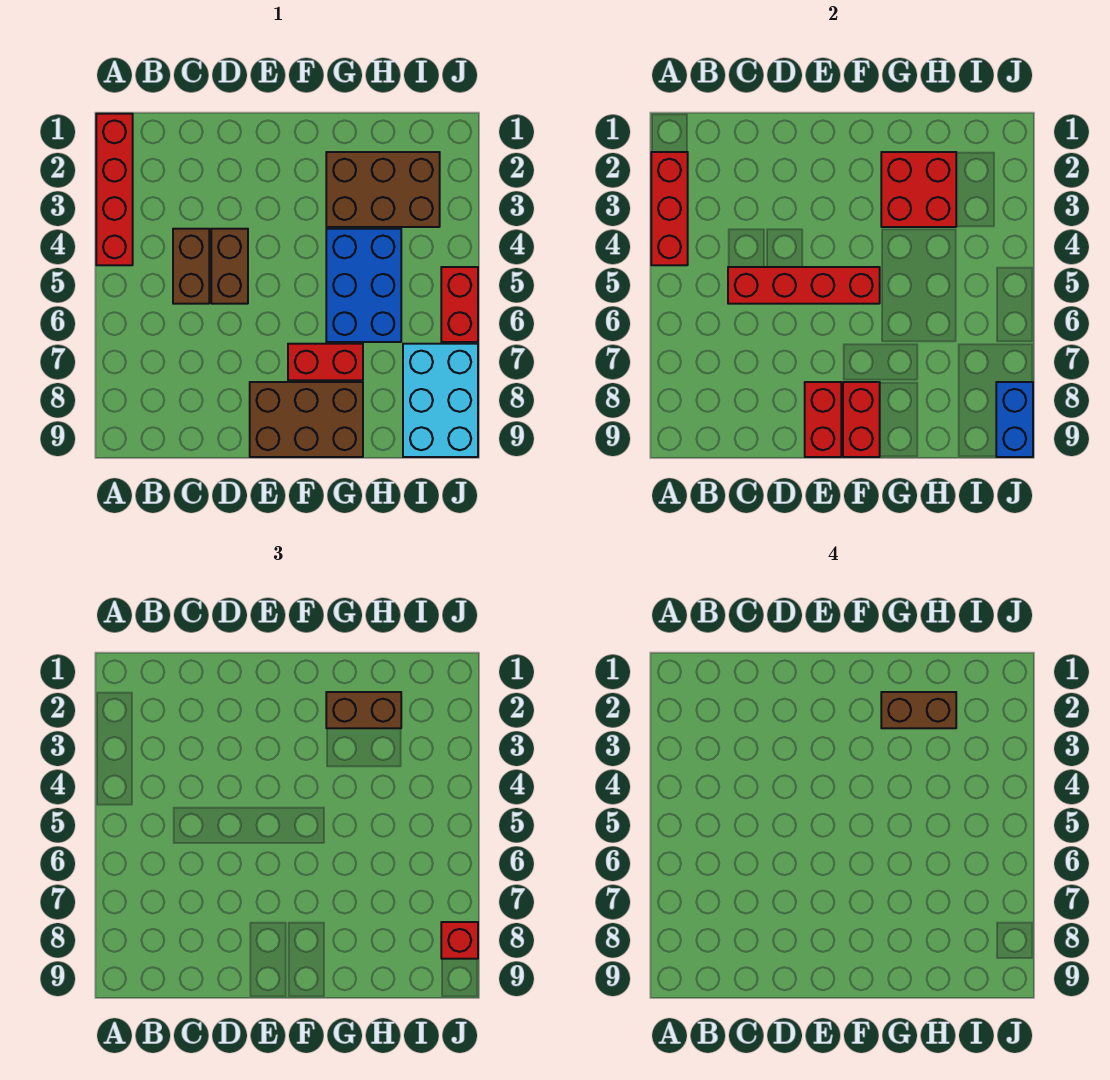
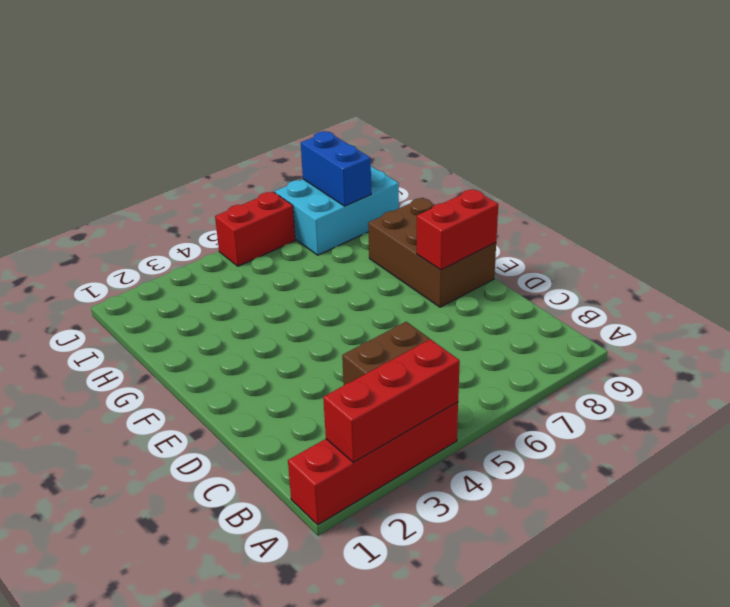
blue brick I8:J8 level 2 -> blue brick J8:J9 level 2
none -> brown brick D4:D5 level 1
none -> red brick F7:G7 level 1
none -> brown brick G2:I3 level 1

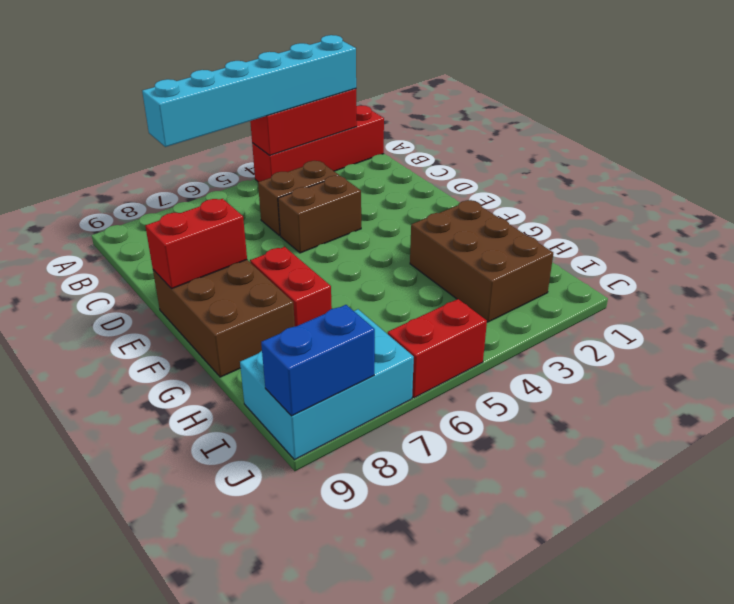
cyan brick A2:A7 level 3 -> none
none -> blue brick G4:H6 level 1
none -> red brick C5:F5 level 2
none -> red brick F8:F9 level 2

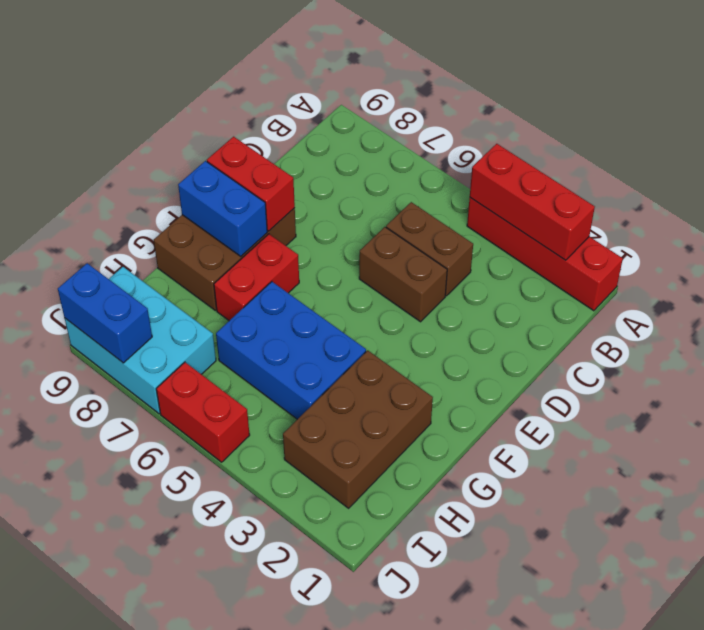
blue brick F8:F9 level 2 -> red brick F8:F9 level 2
none -> red brick C5:F5 level 2
none -> red brick G2:H3 level 2
none -> brown brick G2:H2 level 3

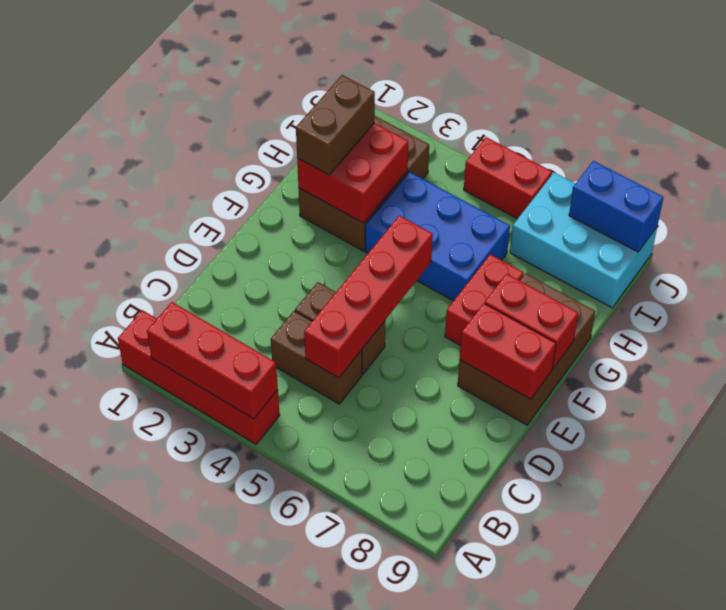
none -> red brick J8 level 3
none -> brown brick G2:H2 level 4

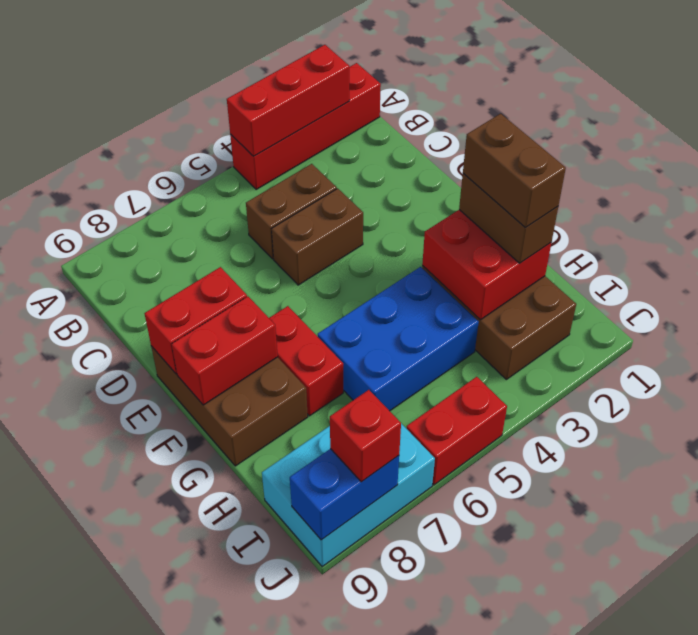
none -> red brick C5:F5 level 2

